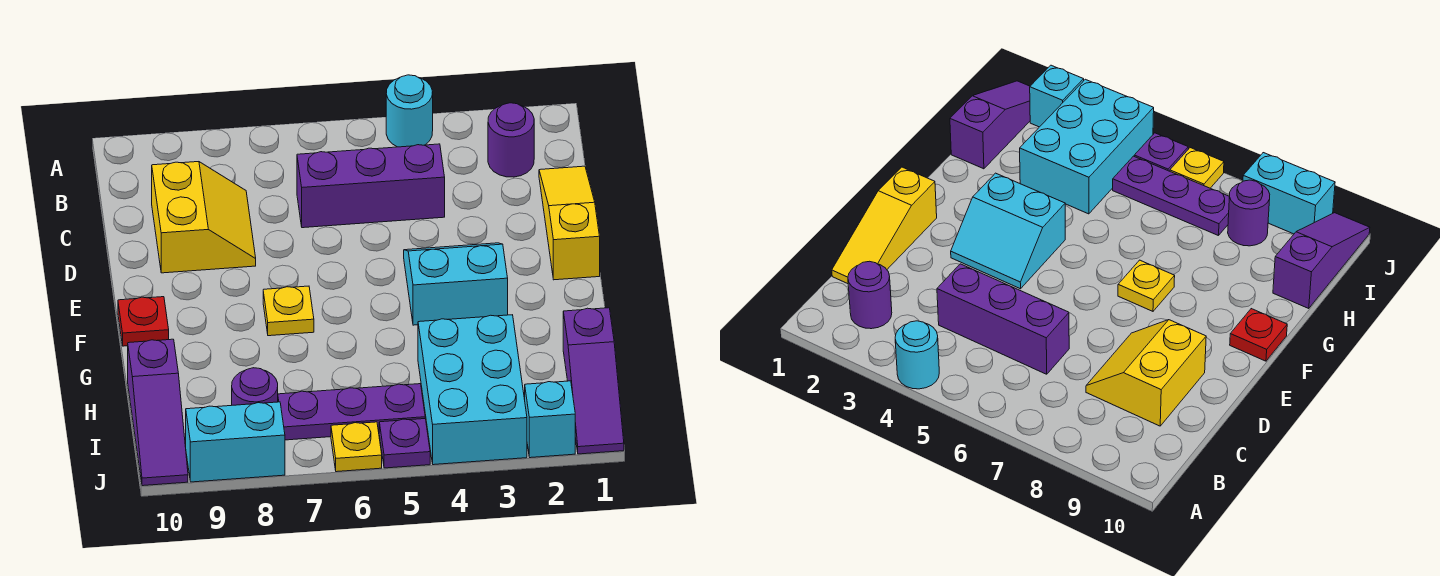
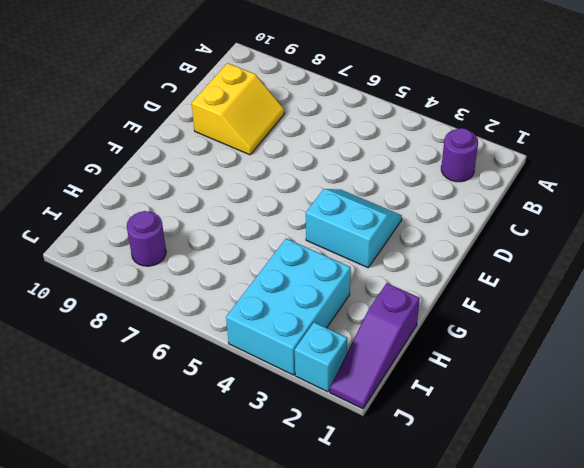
none -> cyan round brick A4 level 1
none -> yellow slope C1:E1 level 1 top E
none -> purple brick C4:C6 level 1

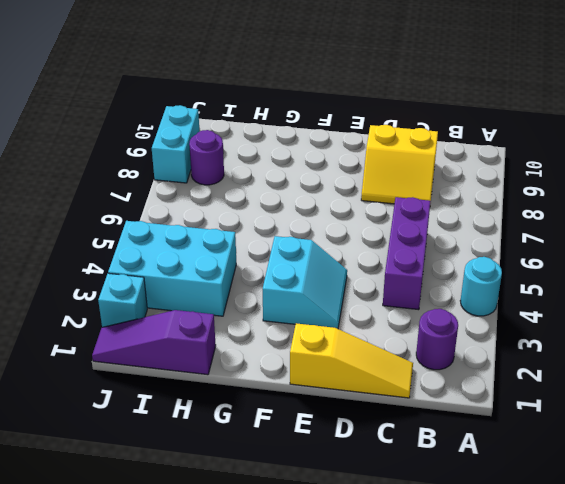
none -> yellow plate F7 level 1
none -> red plate F10 level 1
none -> purple slope H10:J10 level 1 top H

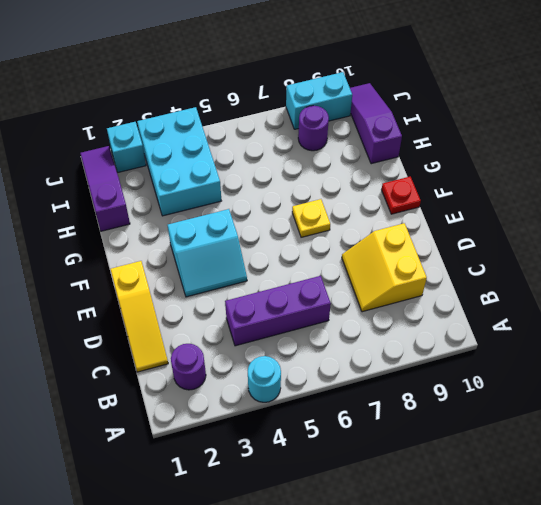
none -> purple plate I5:I7 level 1
none -> purple plate J5 level 1
none -> yellow plate J6 level 1

